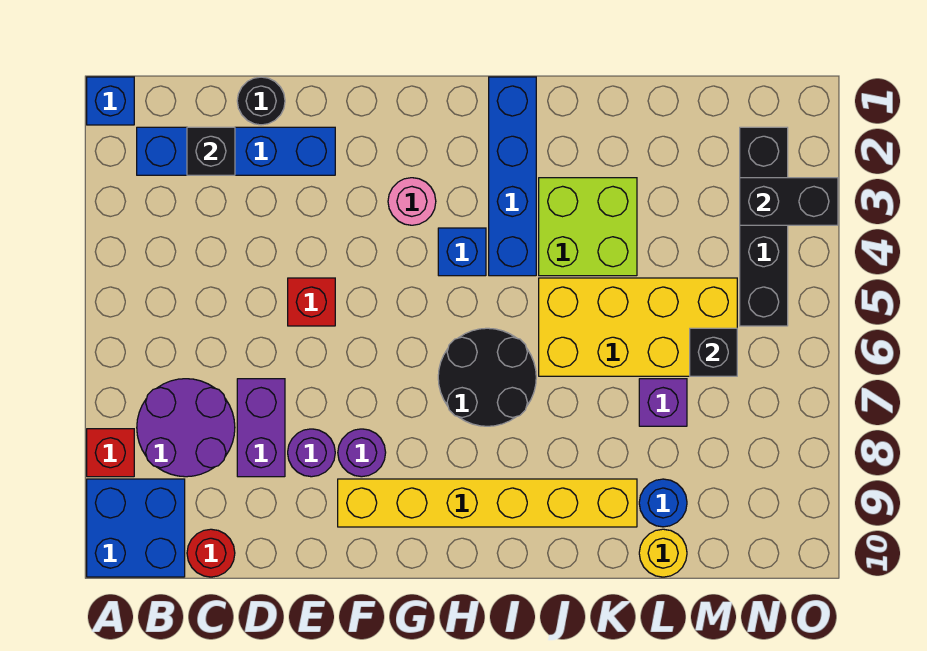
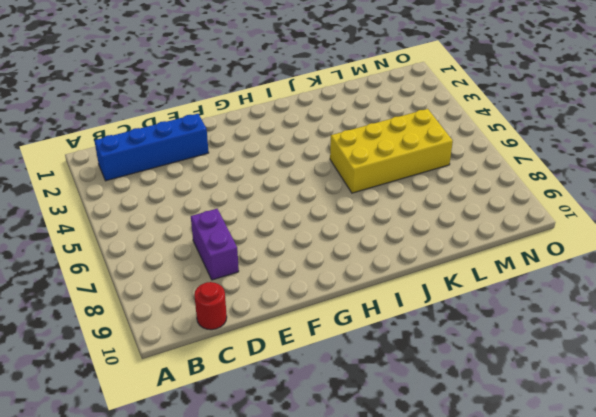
none -> blue brick A1 level 1
none -> red brick A8 level 1
none -> blue brick A9:B10 level 1

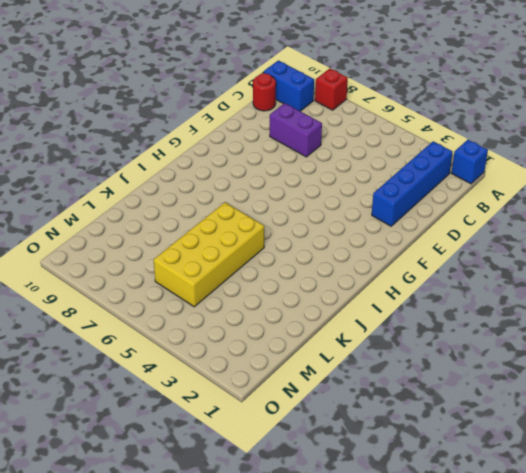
blue brick B9:B10 level 1 -> blue brick A9:B10 level 1
none -> purple round brick B7:C8 level 1
none -> black round brick D1 level 1
none -> red brick E5 level 1

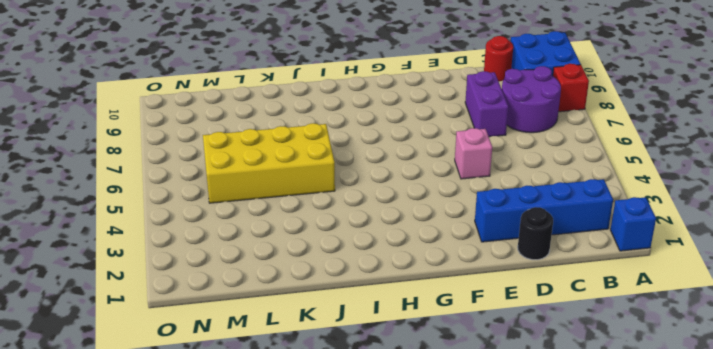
pink brick E5 level 1 -> red brick E5 level 1
none -> purple round brick E8 level 1
none -> purple round brick F8 level 1
none -> yellow brick F9:K9 level 1

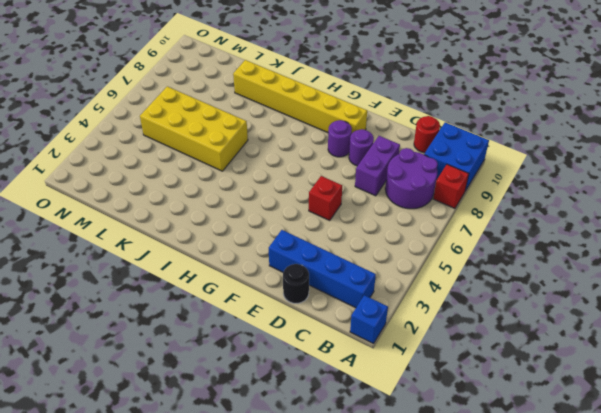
none -> pink round brick G3 level 1
none -> blue brick H4 level 1
none -> black round brick H6:I7 level 1

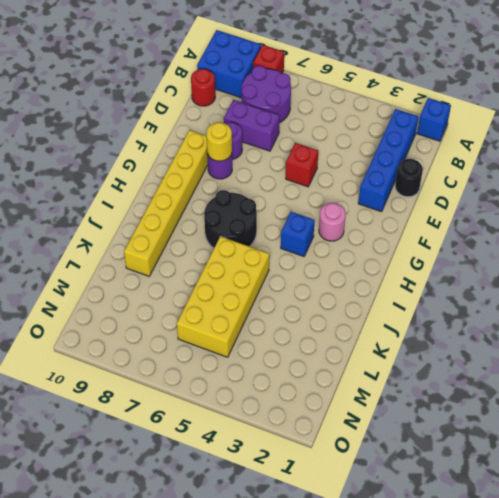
yellow round brick F8 level 2 -> yellow round brick L10 level 1
none -> blue brick I1:I4 level 1
none -> lime brick J3:K4 level 1
none -> purple brick L7 level 1

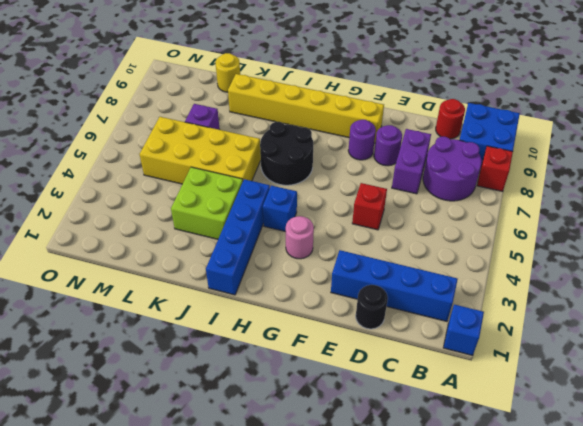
none -> blue round brick L9 level 1
none -> black brick N2:N5 level 1
none -> black brick C2 level 2

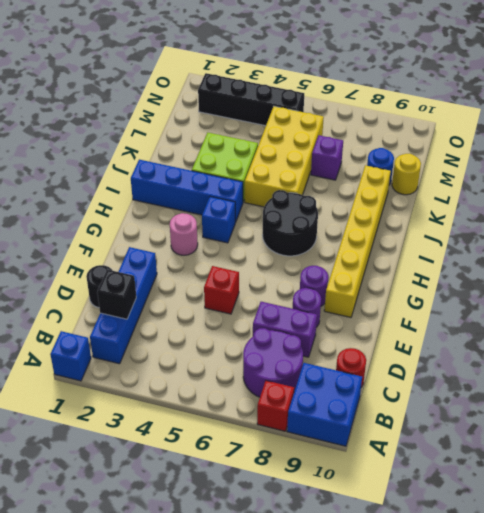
none -> black brick M6 level 2
none -> black brick N3:O3 level 2

